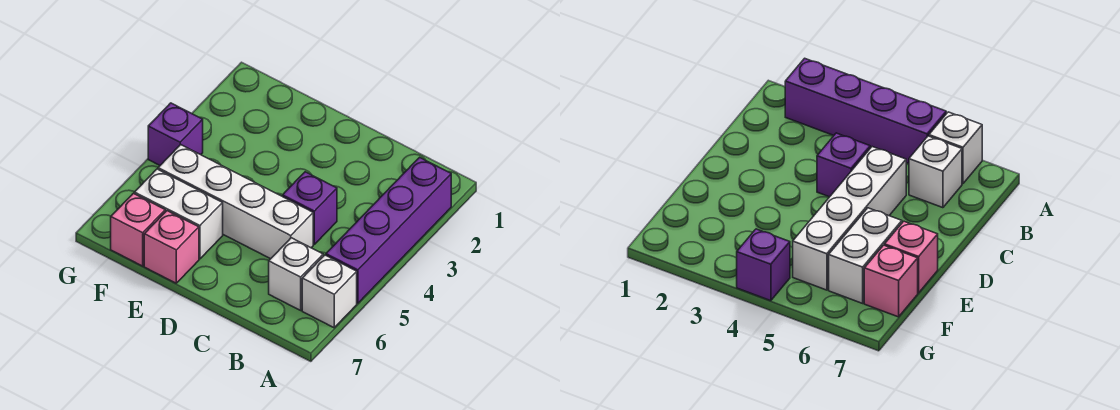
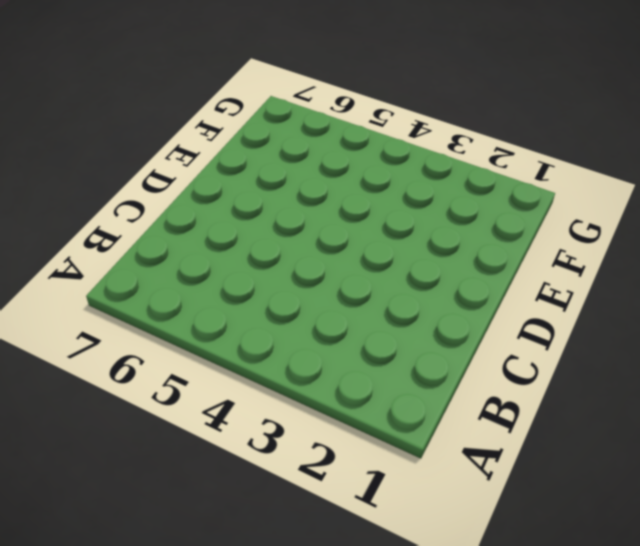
none -> purple brick A2:A5 level 1
none -> white brick A6 level 1

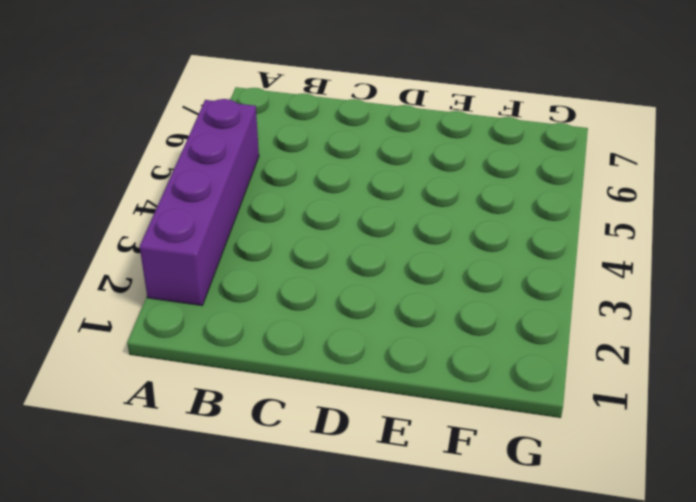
none -> white brick A6 level 1
none -> white brick B6 level 1

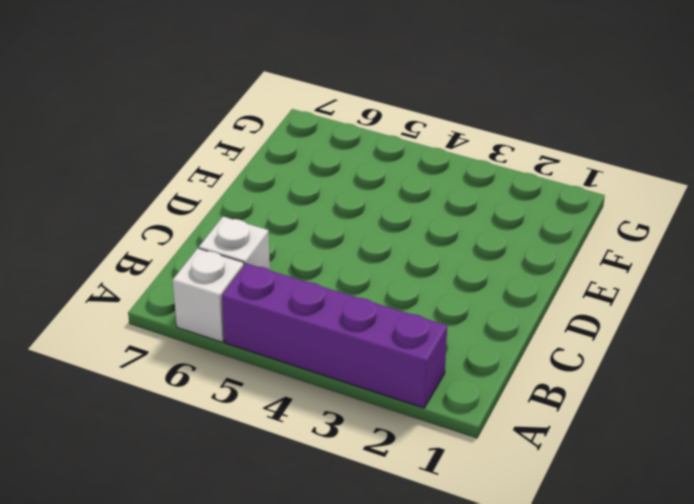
none -> purple brick C4 level 1
none -> white brick C5:F5 level 1

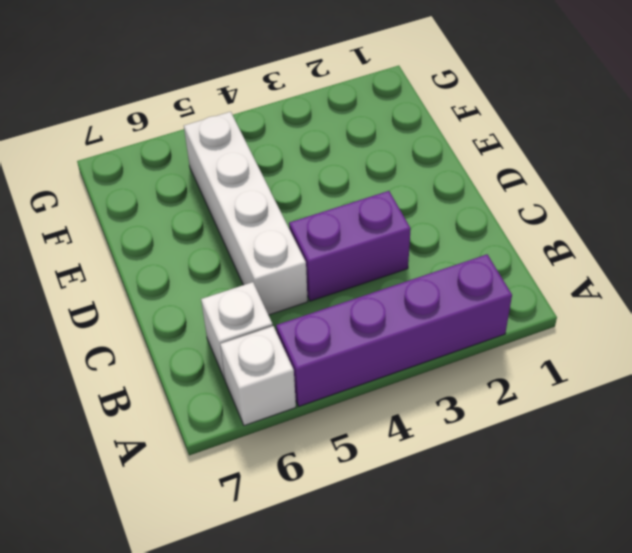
purple brick C3:C4 level 1 -> purple brick C4 level 1
none -> white brick E6:F6 level 1
none -> pink brick E7 level 1

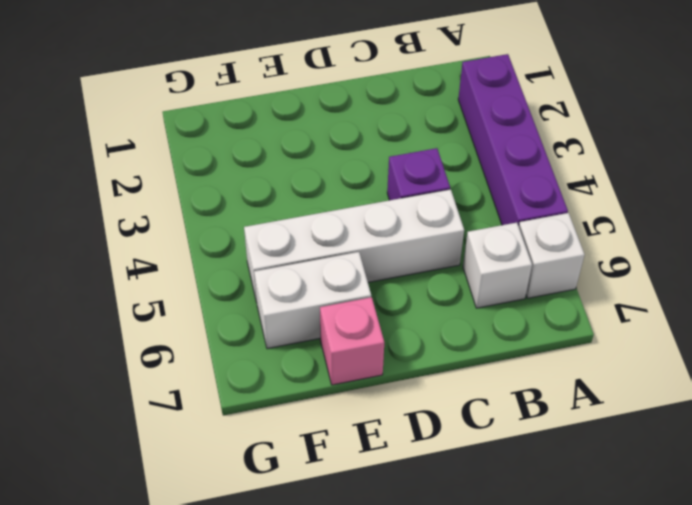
none -> pink brick F7 level 1
none -> purple brick G4 level 1

